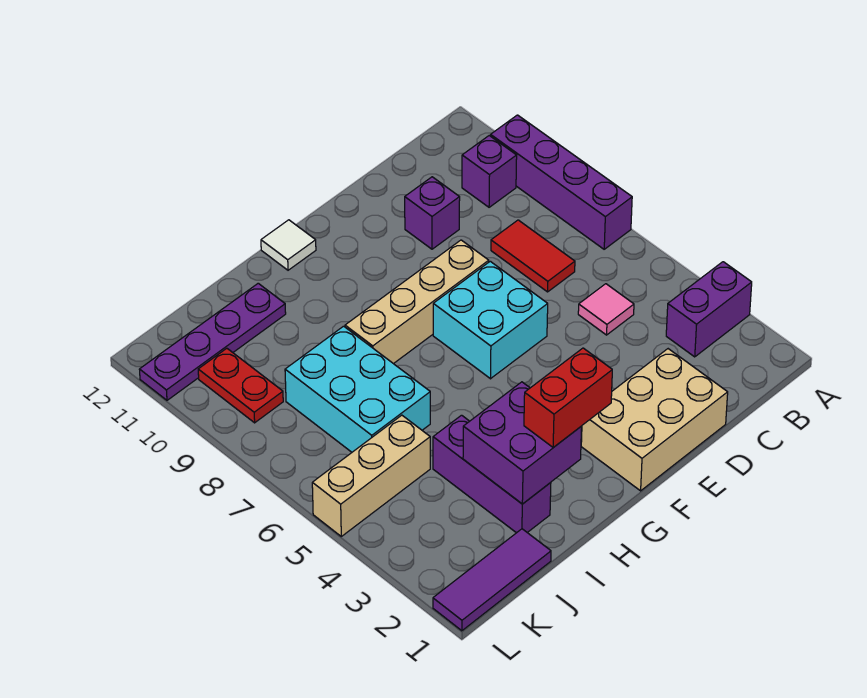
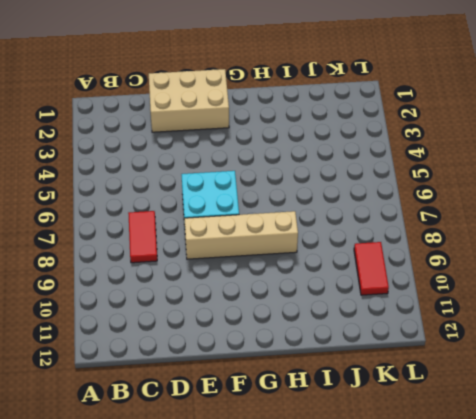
red tile K9:K10 level 1 -> red plate K9:K10 level 1
none -> purple brick A3:B3 level 1
none -> purple brick A7:A10 level 1
none -> purple brick B10 level 1

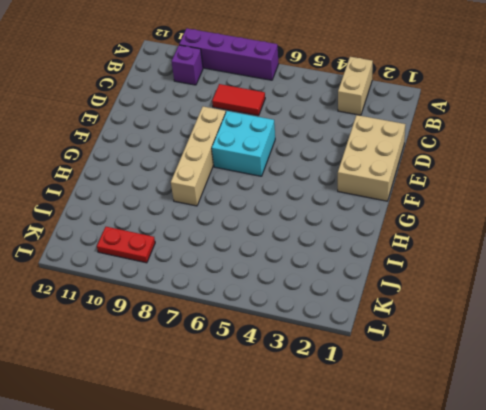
tan brick A3:B3 level 1 -> purple brick A3:B3 level 1
none -> pink tile C5 level 1
none -> purple brick D10 level 1
none -> white tile G12 level 1

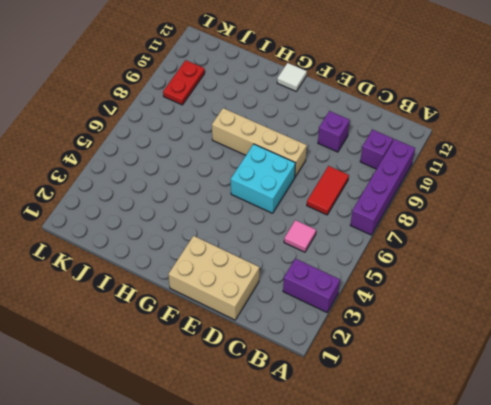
none -> purple brick I2:I4 level 1
none -> cyan brick I6:J8 level 1
none -> purple plate I11:L11 level 1

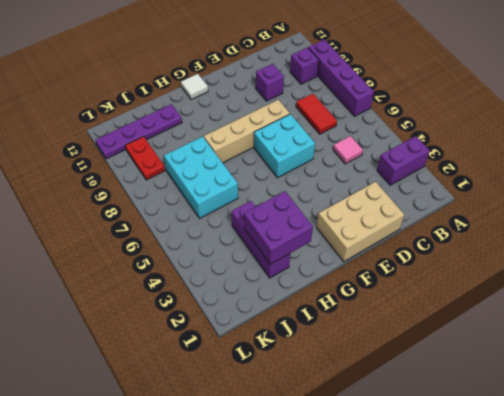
none -> purple tile J1:L1 level 1
none -> tan brick J5:L5 level 1
none -> red brick G2:H2 level 3

